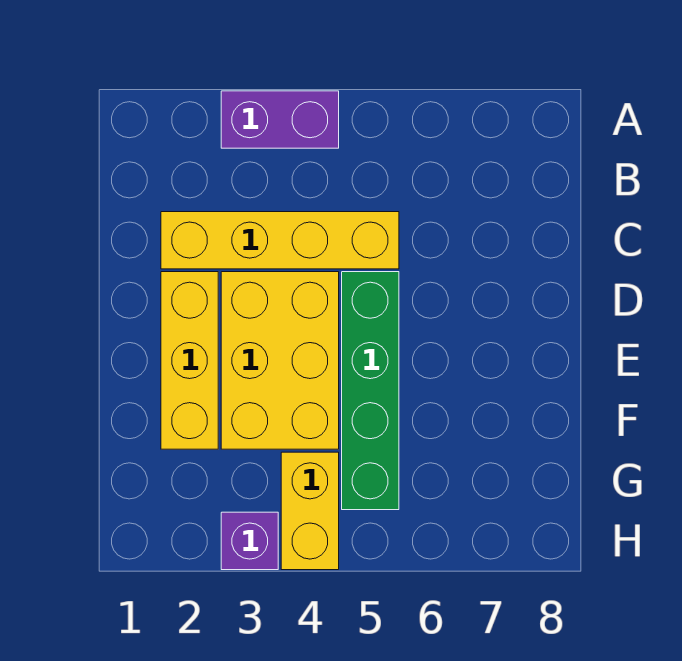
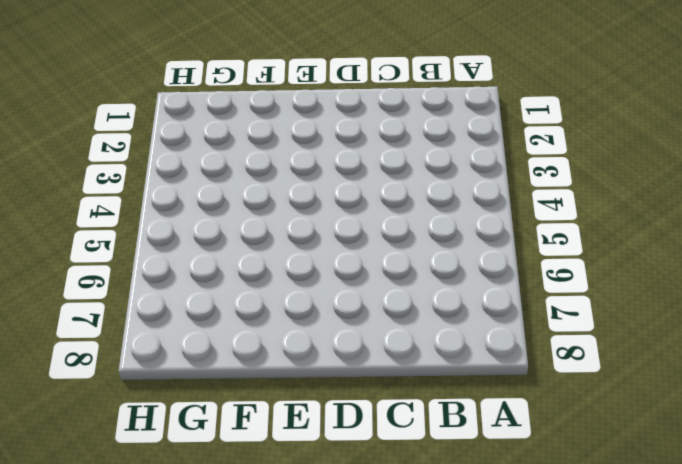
none -> purple brick A3:A4 level 1
none -> yellow brick C2:C5 level 1

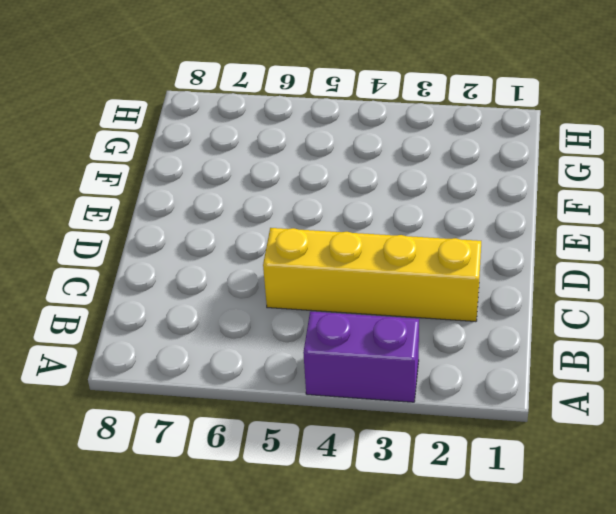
none -> yellow brick D2:F2 level 1
none -> yellow brick D3:F4 level 1

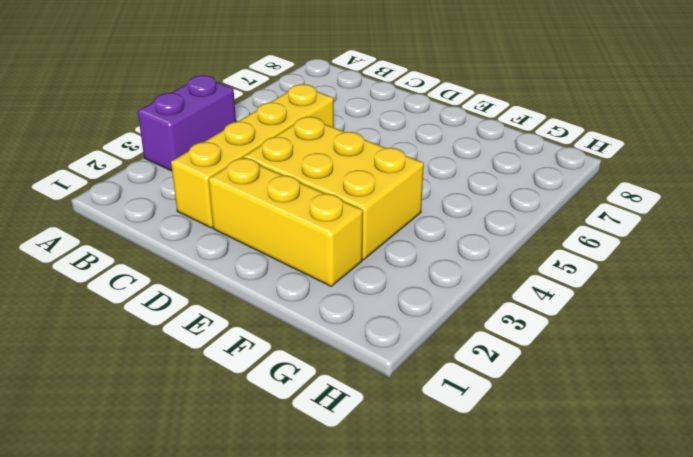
none -> green brick D5:G5 level 1
none -> yellow brick G4:H4 level 1

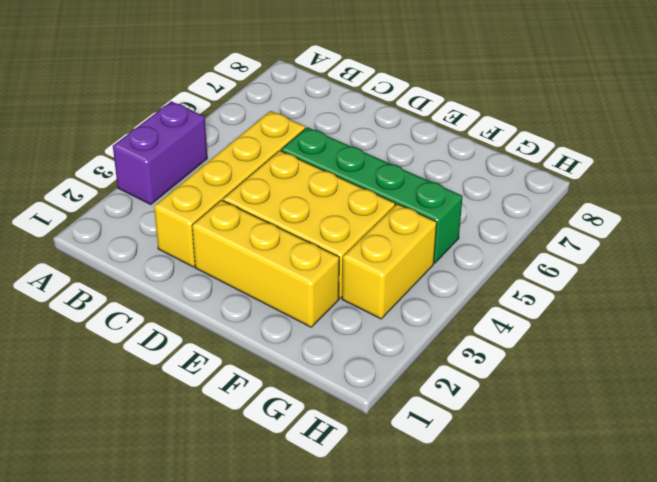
yellow brick G3:G4 level 1 -> yellow brick G4:H4 level 1
none -> purple brick H3 level 1

